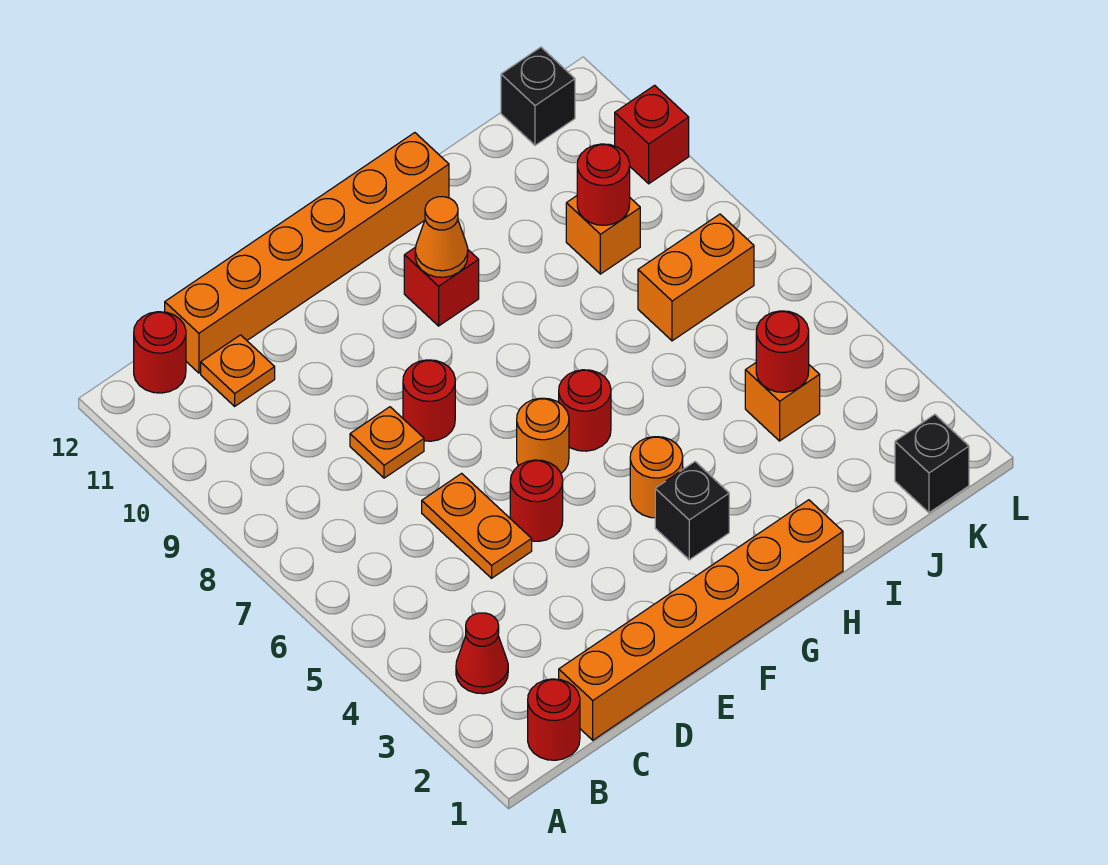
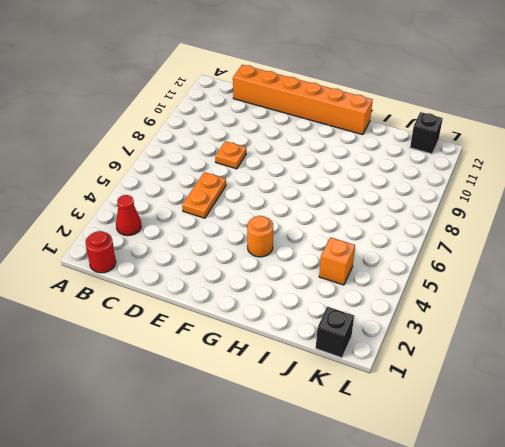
none -> red round brick B12 level 1
none -> orange brick C1:H1 level 1
none -> orange plate C11 level 1

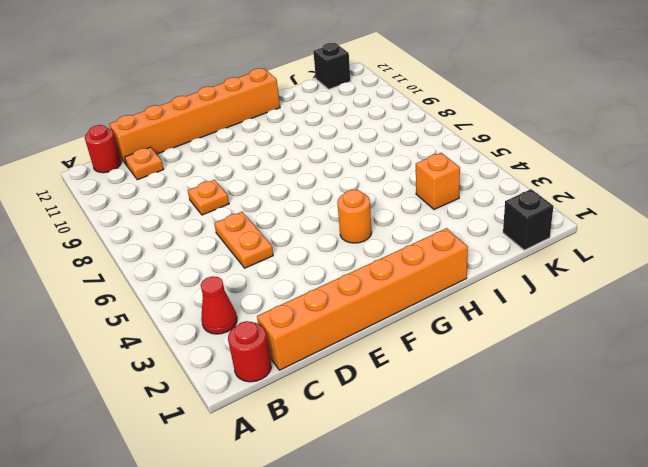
none -> red round brick E5 level 1
none -> red round brick E8 level 1
none -> orange round brick F6 level 1

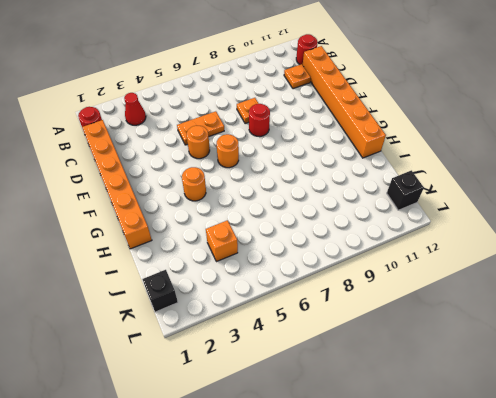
orange round brick E5 level 1 -> red round brick E5 level 1
none -> black brick G3 level 1
none -> red round brick G6 level 1
none -> red brick G10 level 1

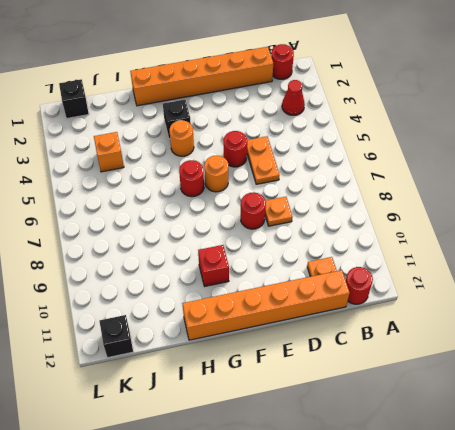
none -> orange brick J7:K7 level 1
none -> orange brick J9 level 1
none -> red brick L10 level 1

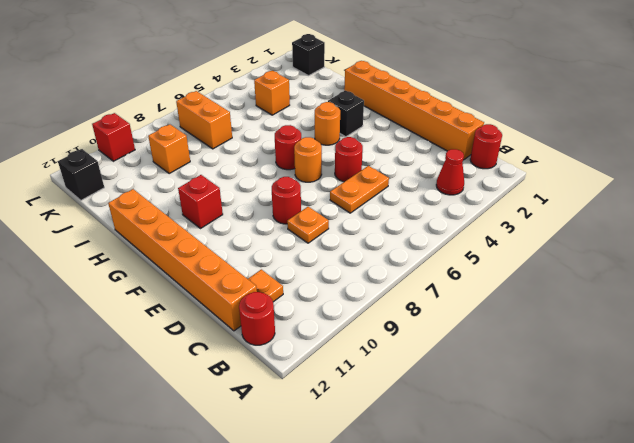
none -> orange cone G10 level 2
none -> red round brick J4 level 2
none -> red round brick J9 level 2

